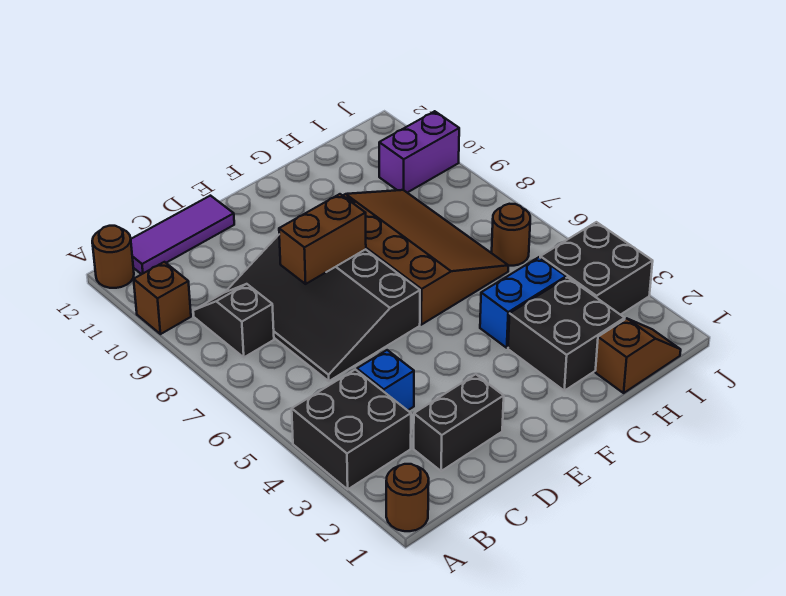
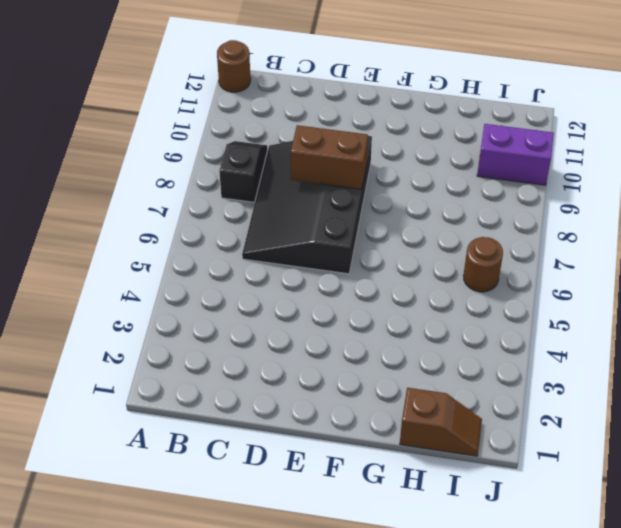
none -> brown round brick A1 level 1
none -> black brick A3:B4 level 1
none -> brown brick A10 level 1

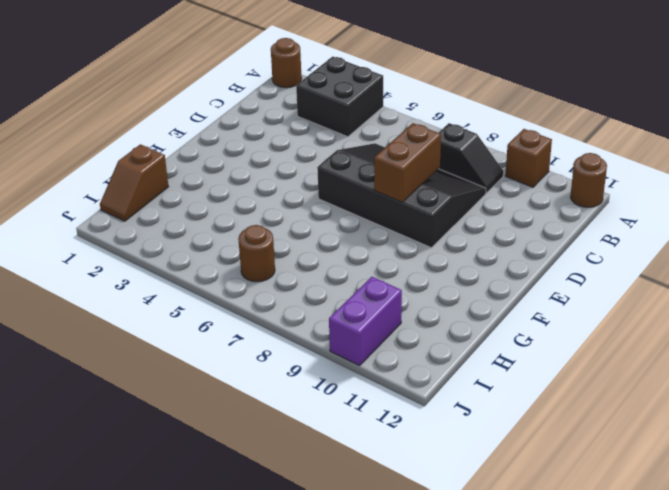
none -> purple tile B12:D12 level 1
none -> black brick C2:D2 level 1
none -> blue brick C4 level 1

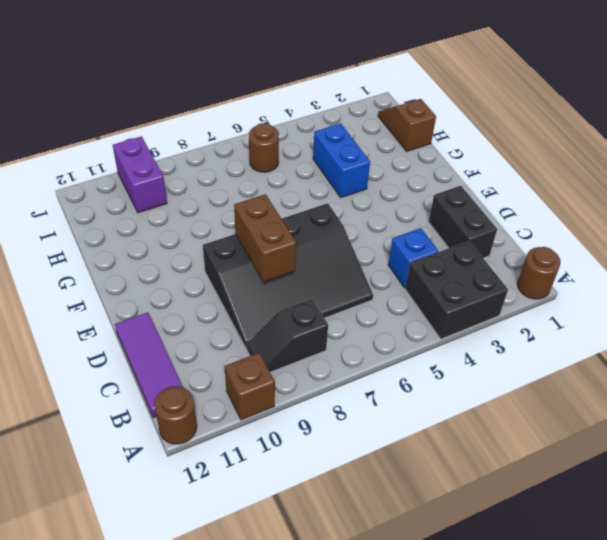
none -> brown slope F6:H9 level 1 top F
none -> black brick G2:H3 level 1
none -> black brick I3:J4 level 1

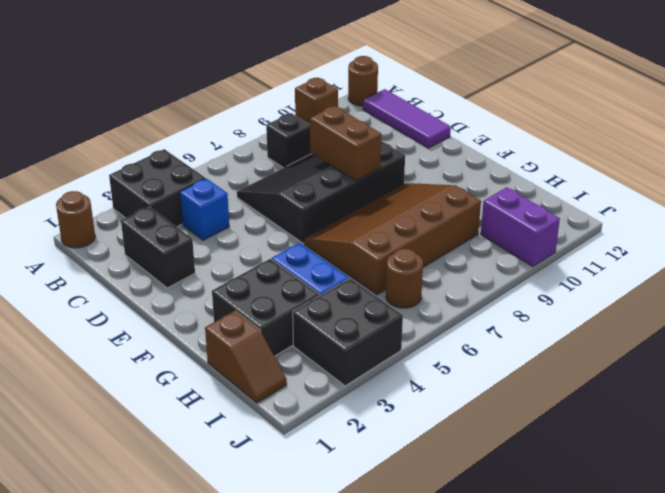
brown slope F6:H9 level 1 top H -> brown slope F6:H9 level 1 top F

